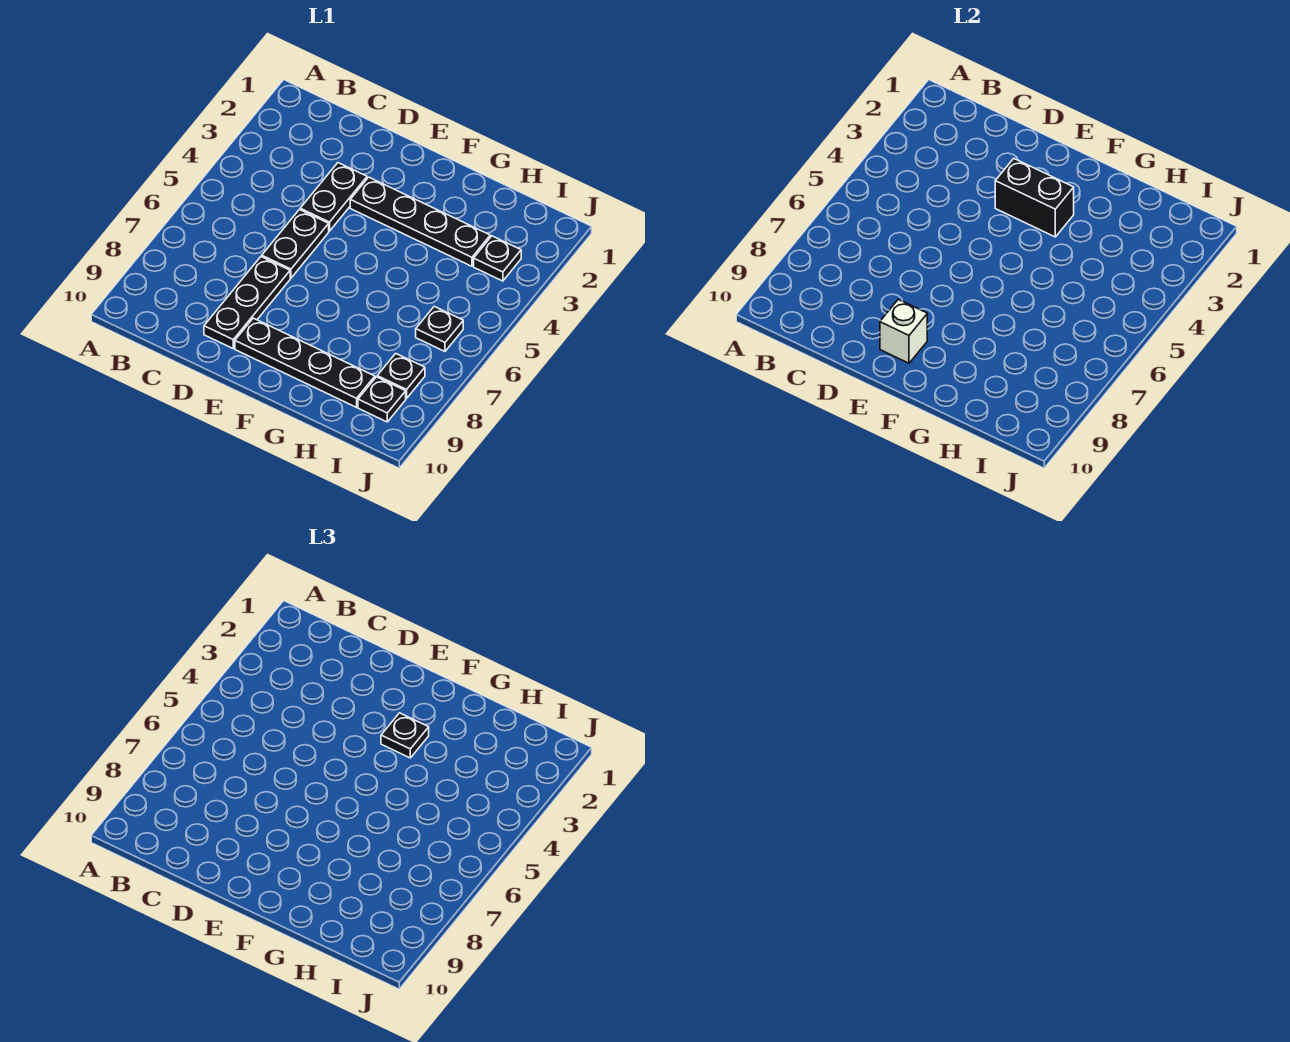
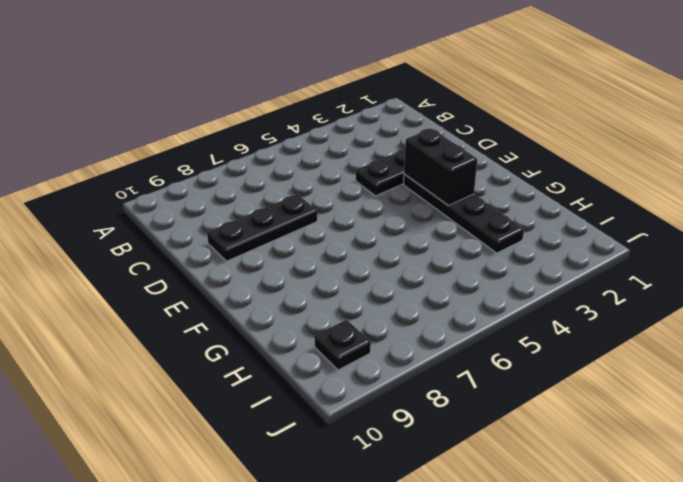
none -> black plate D5:D6 level 1
none -> black plate E9:H9 level 1
none -> black plate I3 level 1

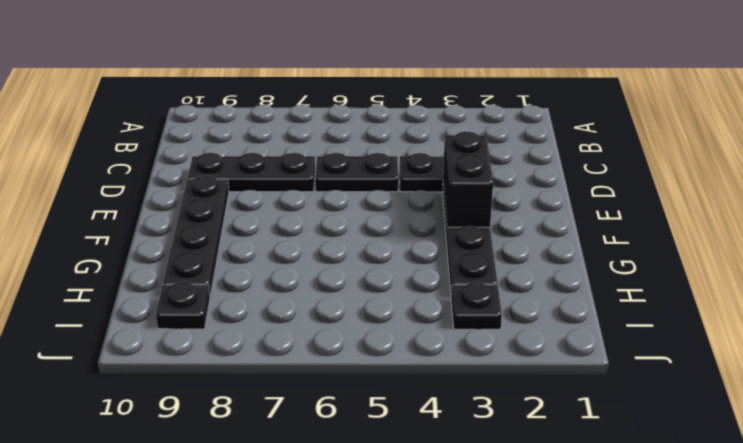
none -> black plate I6 level 1
none -> black plate I8 level 1
none -> white brick E9 level 2

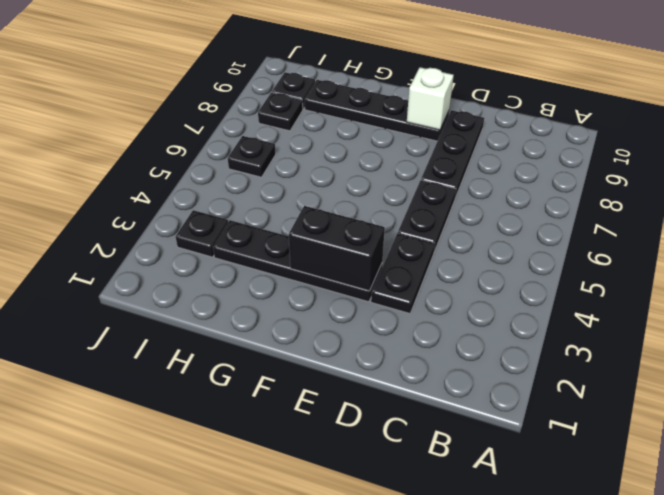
none -> black plate F3 level 3

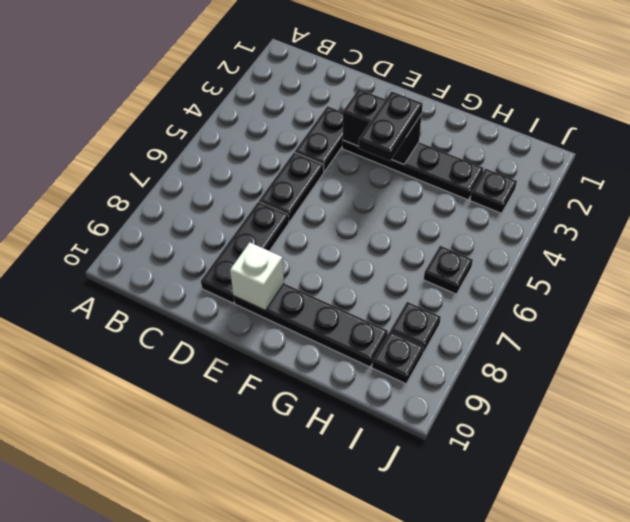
black plate F3:F4 level 3 -> black plate F3 level 3

